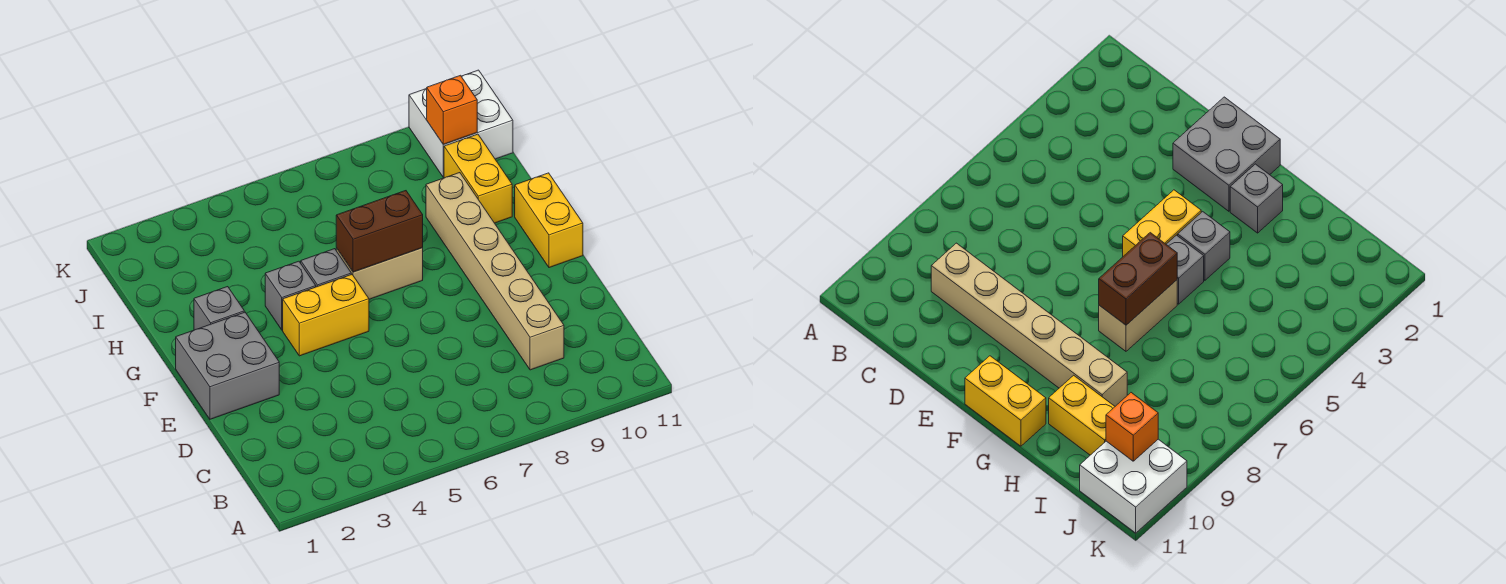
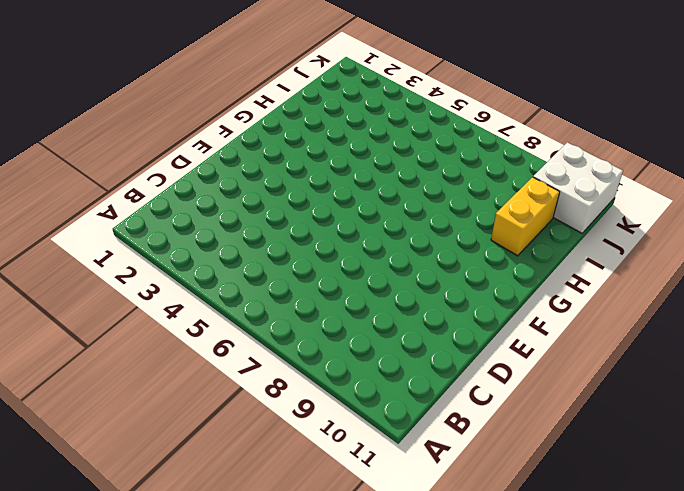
none -> tan brick C9:H9 level 1
none -> grey brick E1:F2 level 1
none -> yellow brick F4:F5 level 1

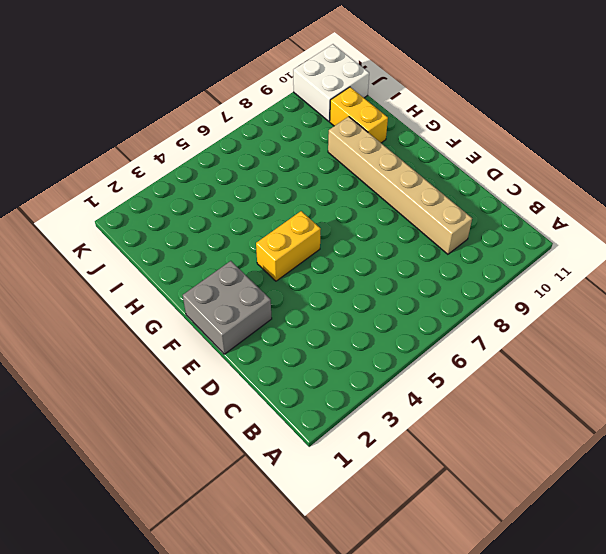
none -> yellow brick F11:G11 level 1
none -> grey brick G2 level 1
none -> grey brick G4 level 1

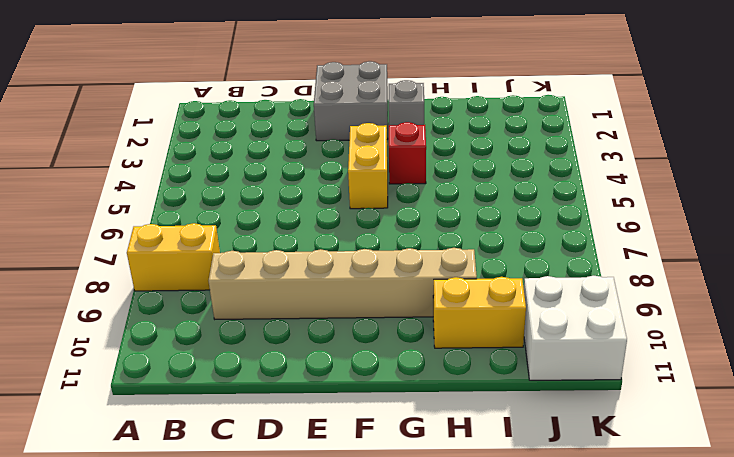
yellow brick A8:B8 level 1 -> yellow brick F11:G11 level 1
red brick G4 level 1 -> grey brick G4 level 1
none -> grey brick G5 level 1
none -> tan brick G6:G7 level 1
none -> brown brick G6:G7 level 2

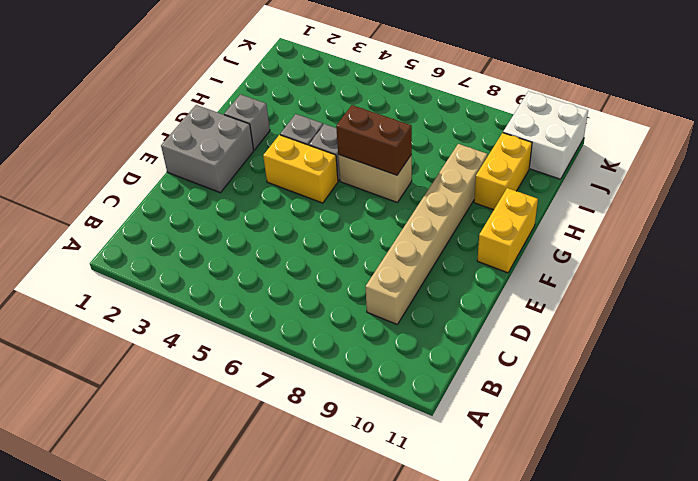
none -> orange brick J10 level 2

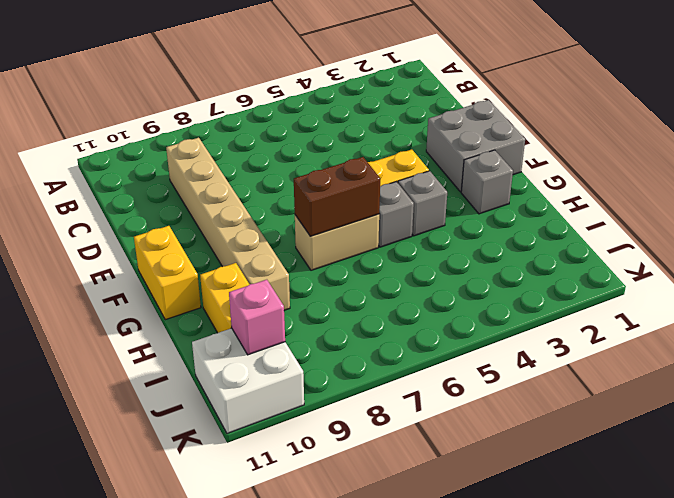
pink brick J10 level 2 -> orange brick J10 level 2

